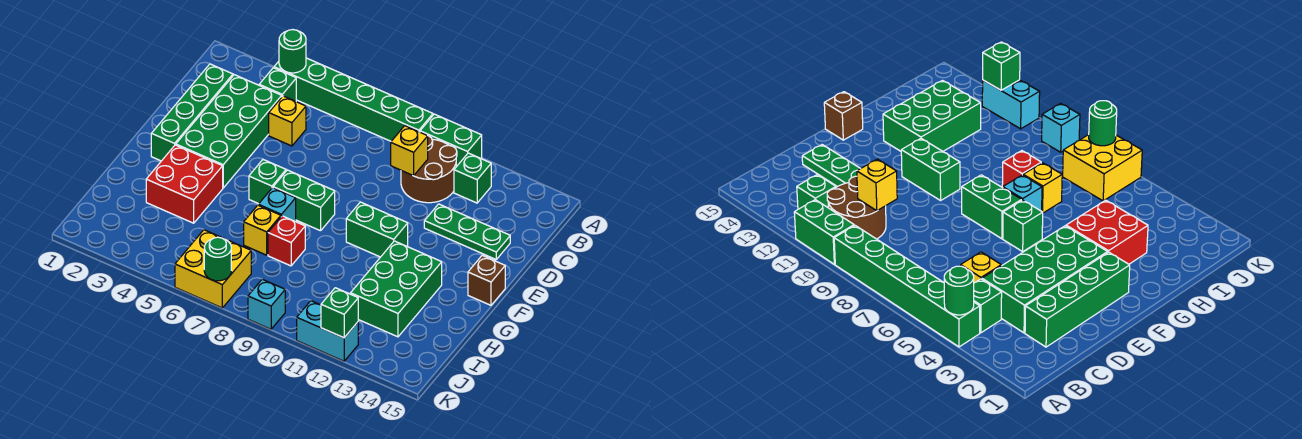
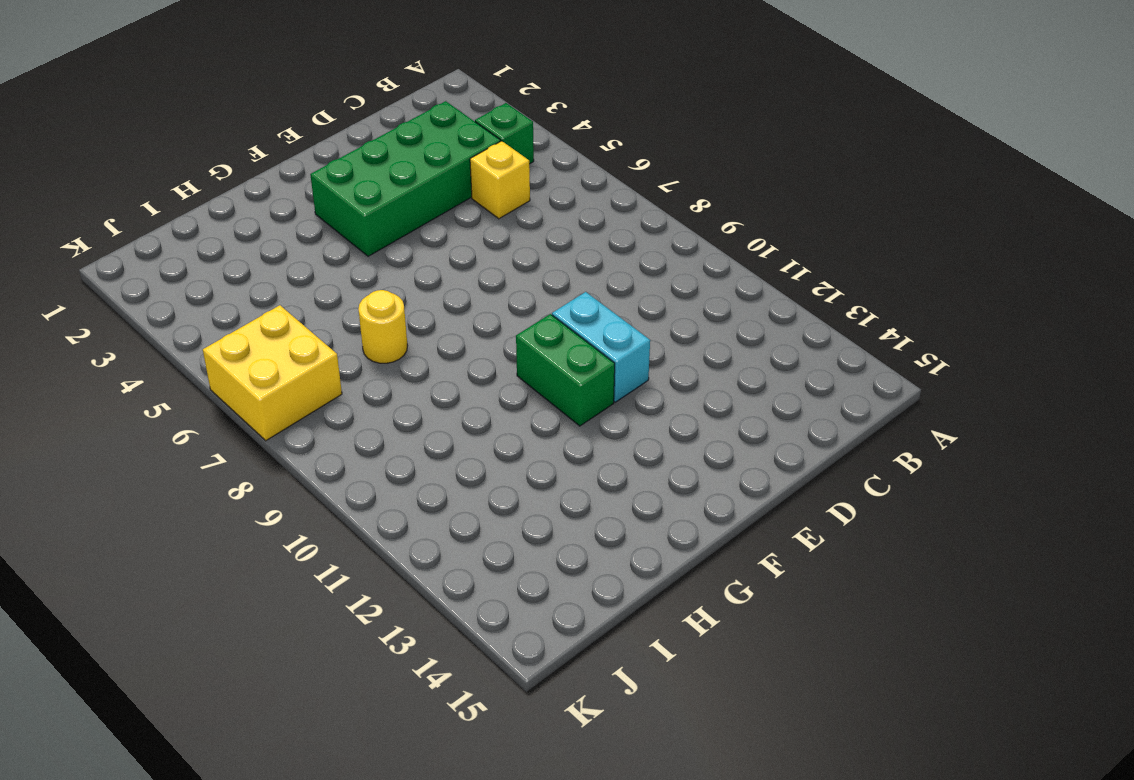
cyan brick E10:E11 level 1 -> cyan brick K11:K12 level 1
yellow round brick H7 level 1 -> yellow brick H7 level 1
none -> green brick A4:A9 level 1
none -> green brick A10:A11 level 1
none -> brown round brick B10:C11 level 1

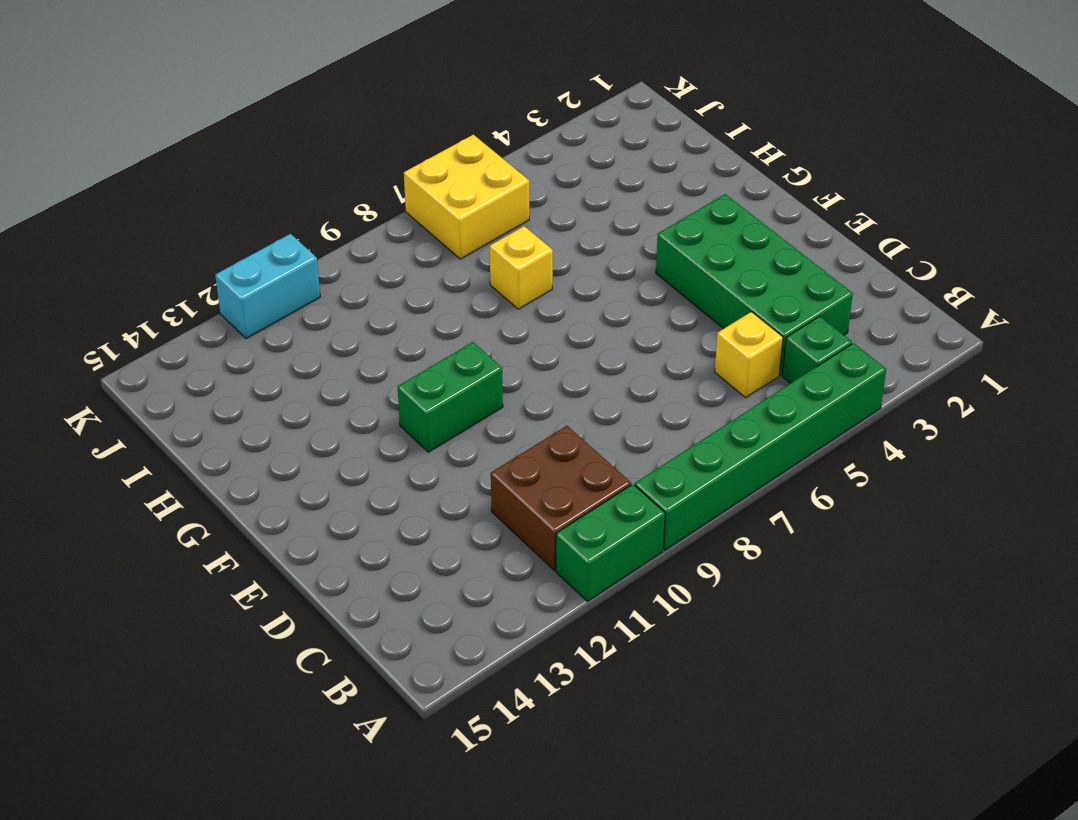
brown brick B10:C11 level 1 -> brown round brick B10:C11 level 1
none -> green brick B12 level 1
none -> green brick C2:F2 level 1
none -> green plate D12:D14 level 1

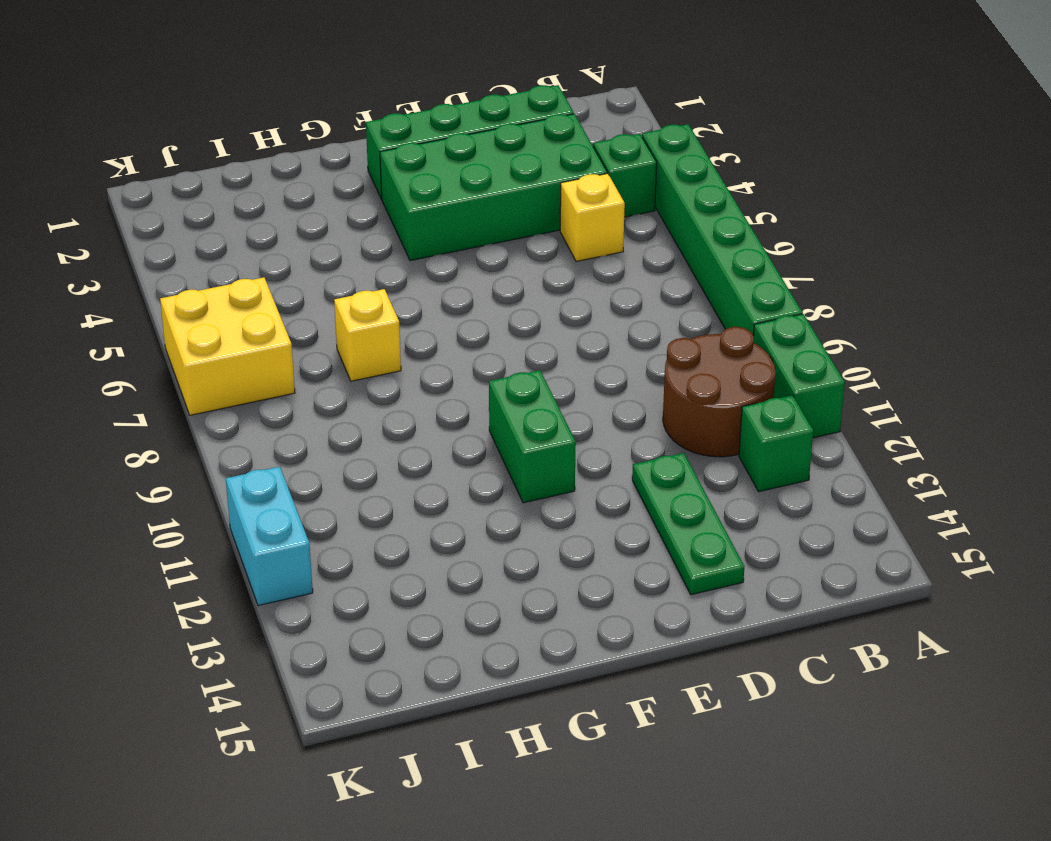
none -> green brick F6 level 1
none -> green brick F7:F8 level 1
none -> brown brick F15 level 1

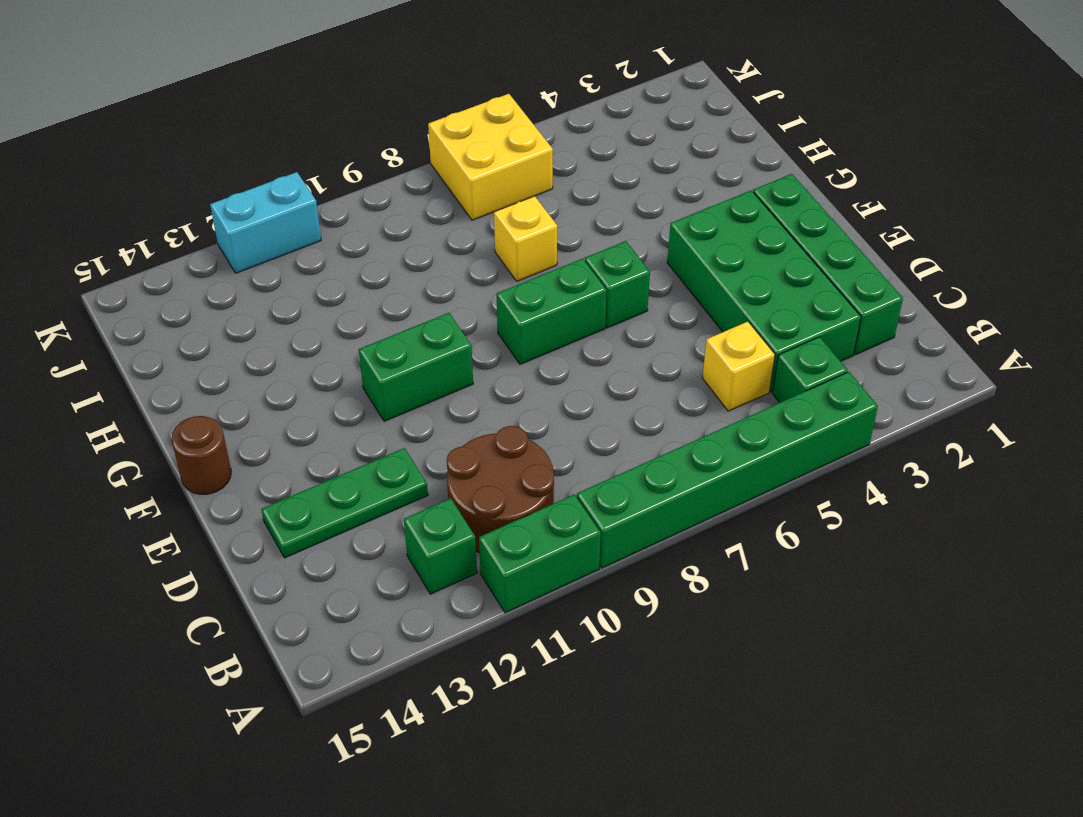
brown round brick F15 level 1 -> brown brick F15 level 1
none -> red brick G3:H4 level 1
none -> cyan brick G7 level 1
none -> green brick G12:I13 level 1

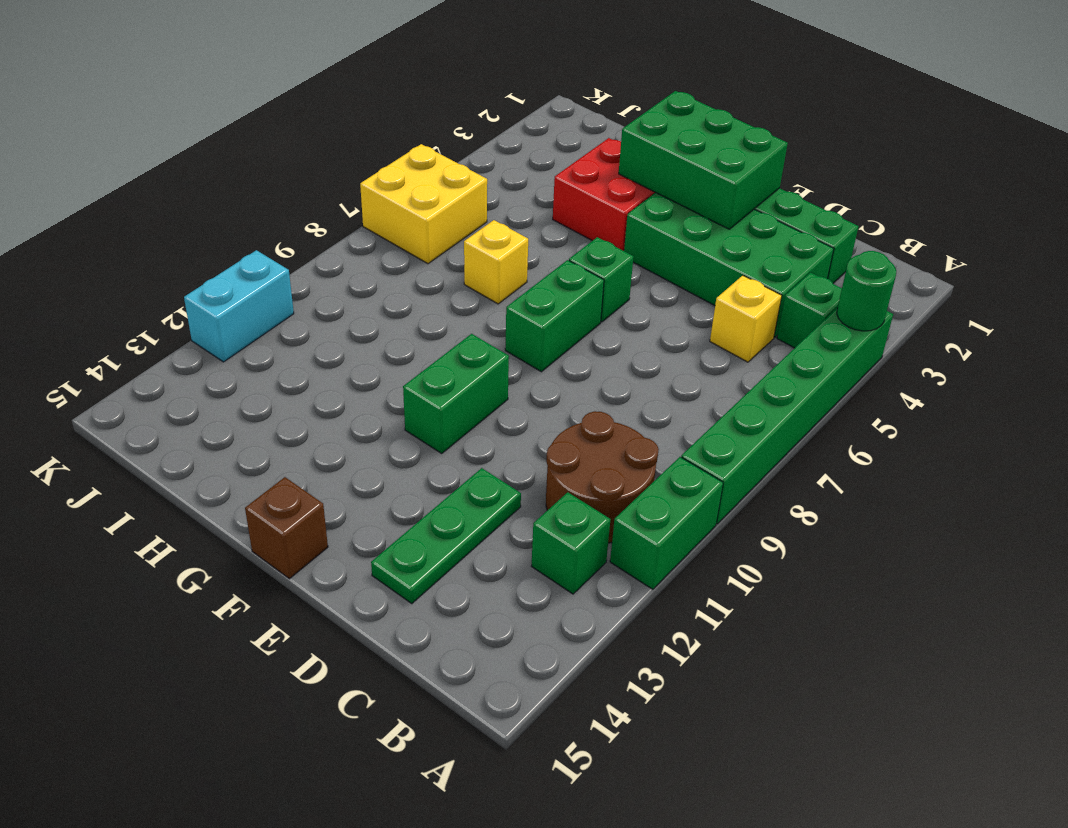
green brick E2:G3 level 2 -> green brick G12:I13 level 1
none -> cyan brick G7 level 1
none -> red brick H8 level 1
none -> cyan brick K9 level 1

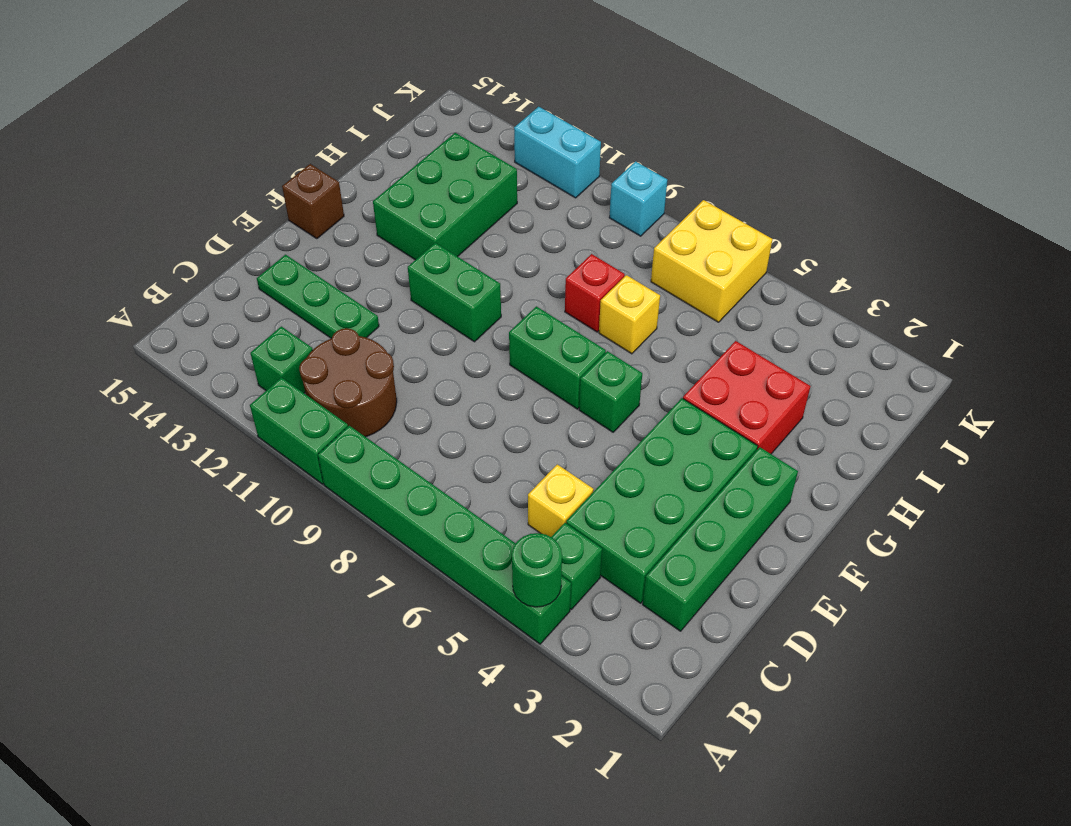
none -> cyan brick G7 level 1
none -> yellow brick C10 level 2
none -> green round brick K7 level 2

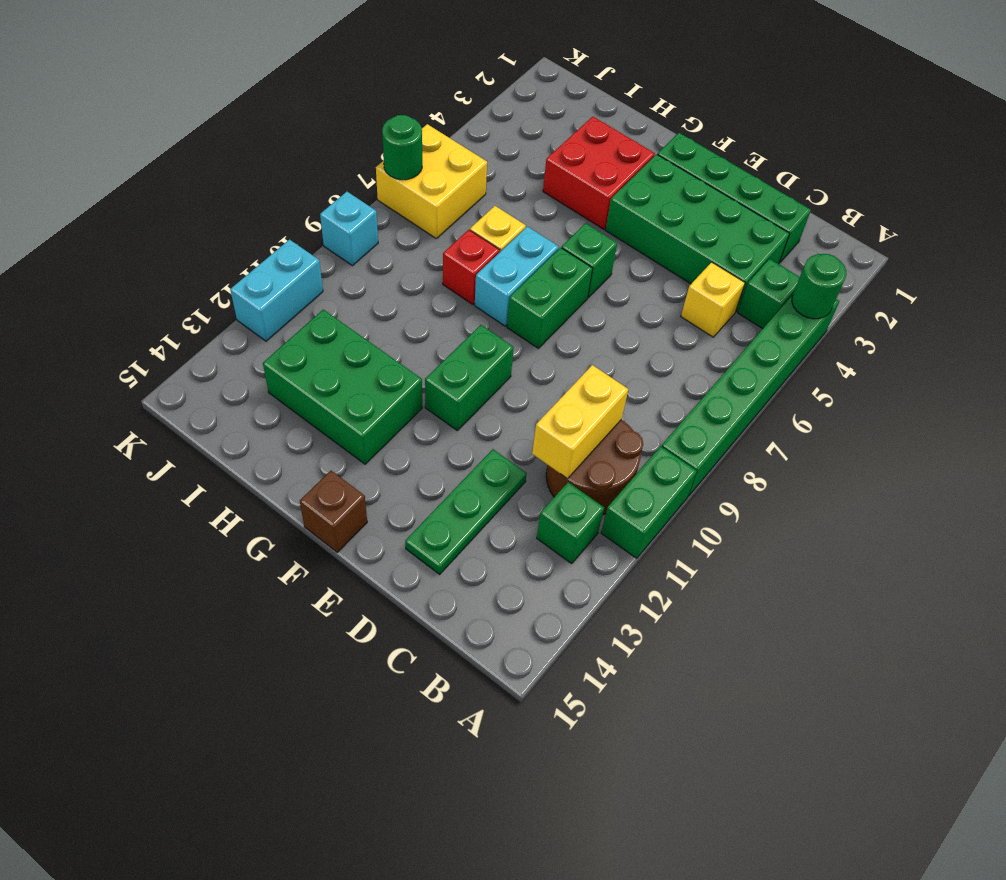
yellow brick C10:C11 level 2 -> yellow brick C10 level 2
cyan brick G7:G8 level 1 -> cyan brick G7 level 1
none -> green brick K12 level 2

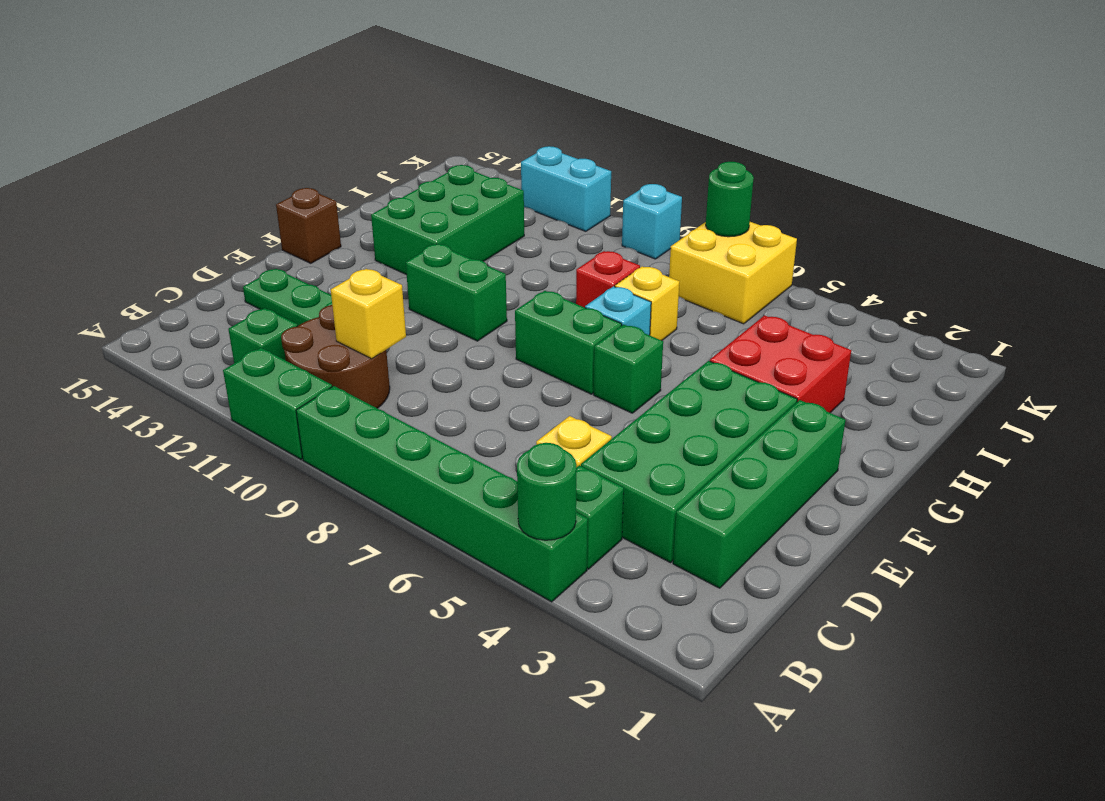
none -> green brick K12 level 2

